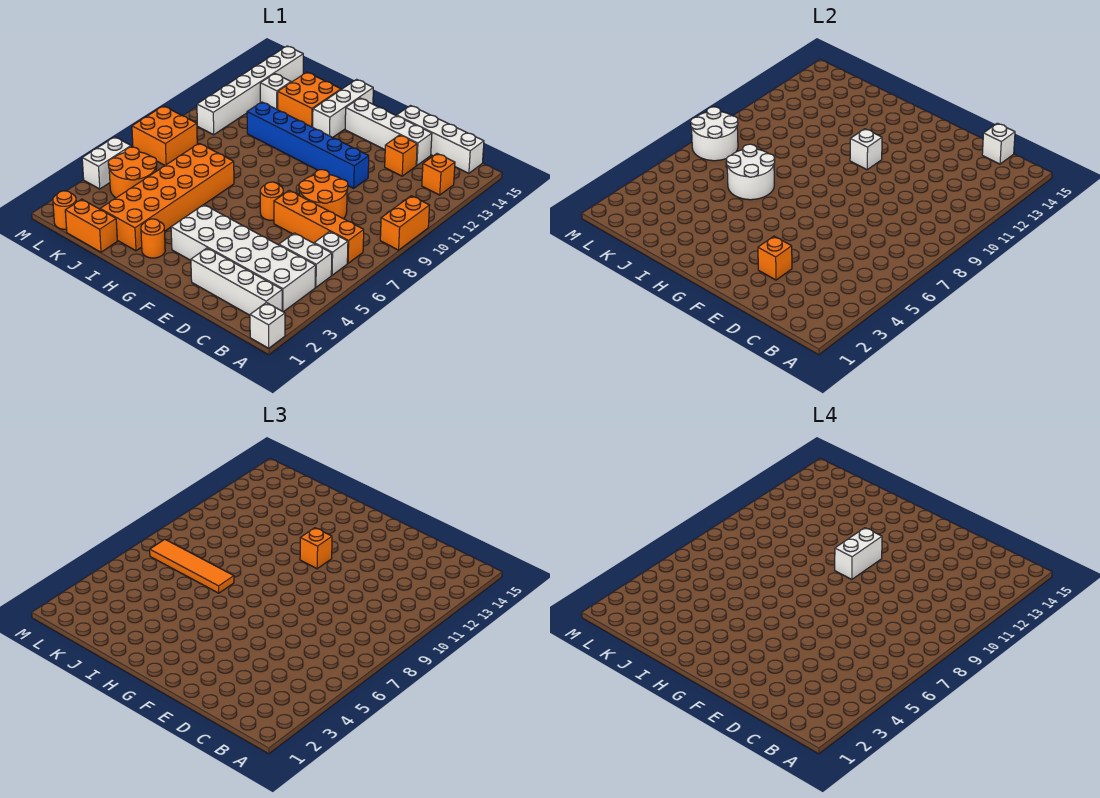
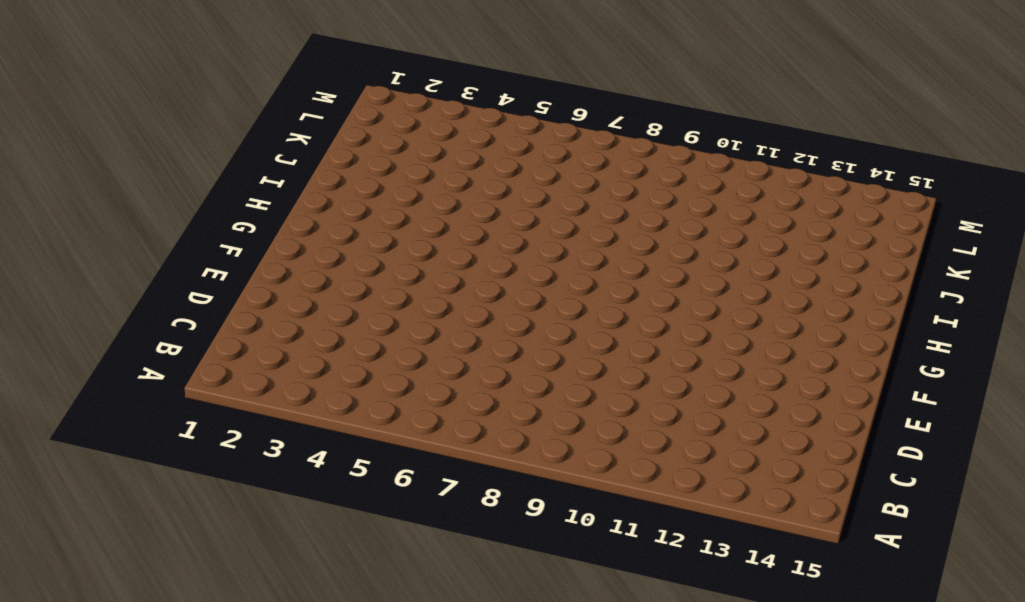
none -> white brick A1 level 1
none -> orange brick A9:A10 level 1
none -> white brick B2:E2 level 1
none -> white brick B3:G4 level 1

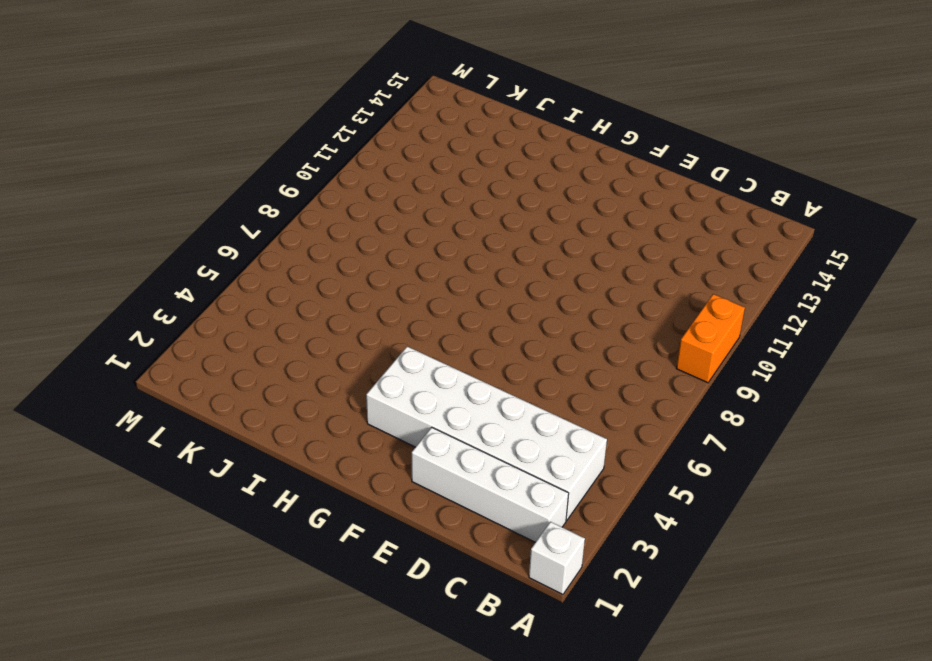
none -> white brick B5:C5 level 1
none -> white brick B6 level 1
none -> orange brick B7:E7 level 1
none -> orange brick B13 level 1

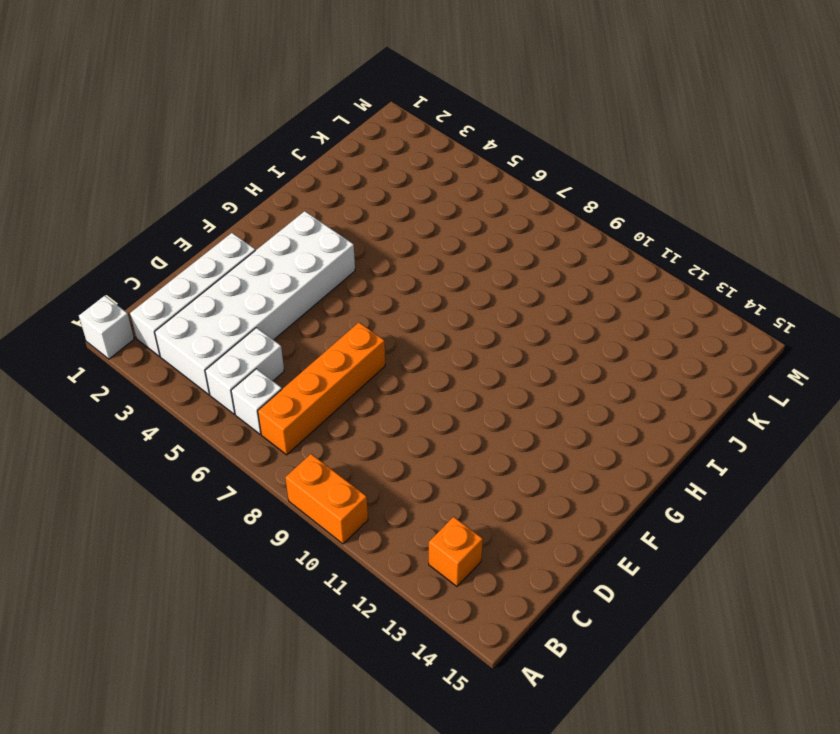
none -> white brick B15:E15 level 1
none -> orange round brick D8:E9 level 1
none -> orange brick D13 level 1
none -> white brick D14:G14 level 1

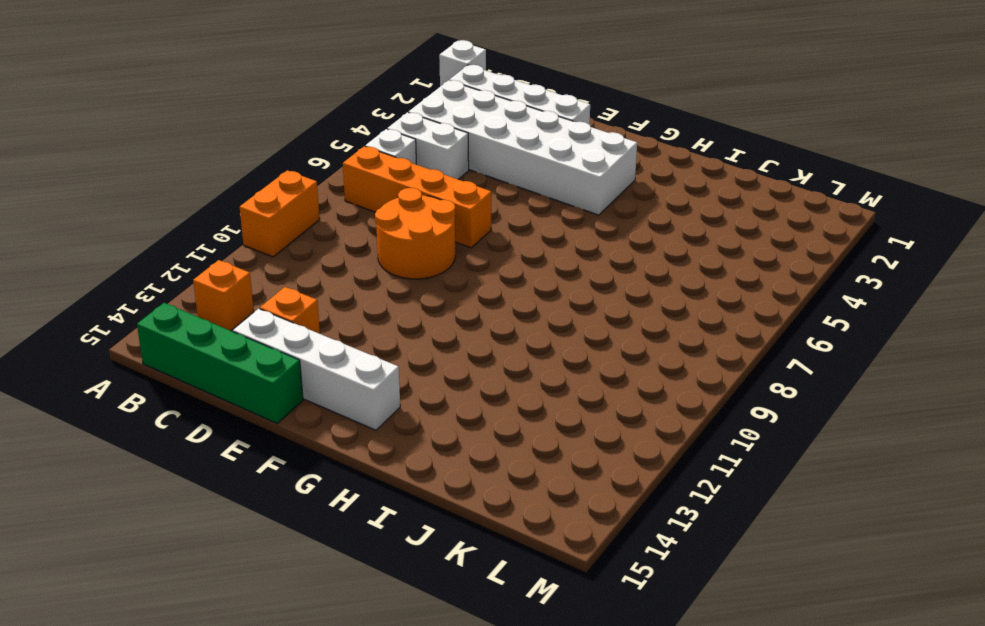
green brick B15:E15 level 1 -> white brick B15:E15 level 1
none -> blue brick E11:J11 level 1
none -> orange round brick F7 level 1
none -> orange round brick H2 level 1
none -> white brick H13:H15 level 1

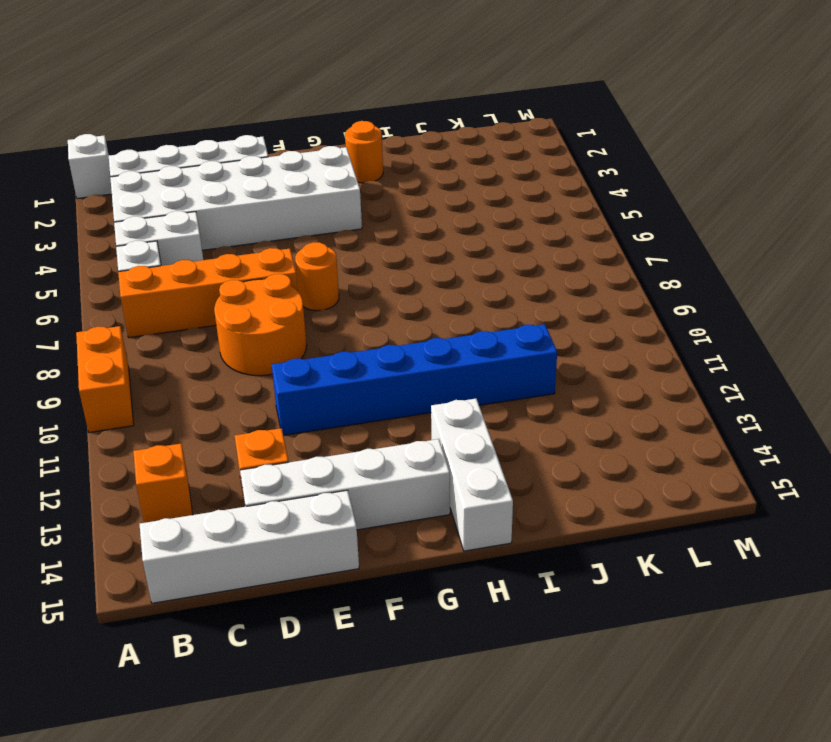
none -> orange brick I2:J7 level 1
none -> orange brick I13:J14 level 1
none -> orange brick J1:K1 level 1
none -> orange round brick K4:L5 level 1

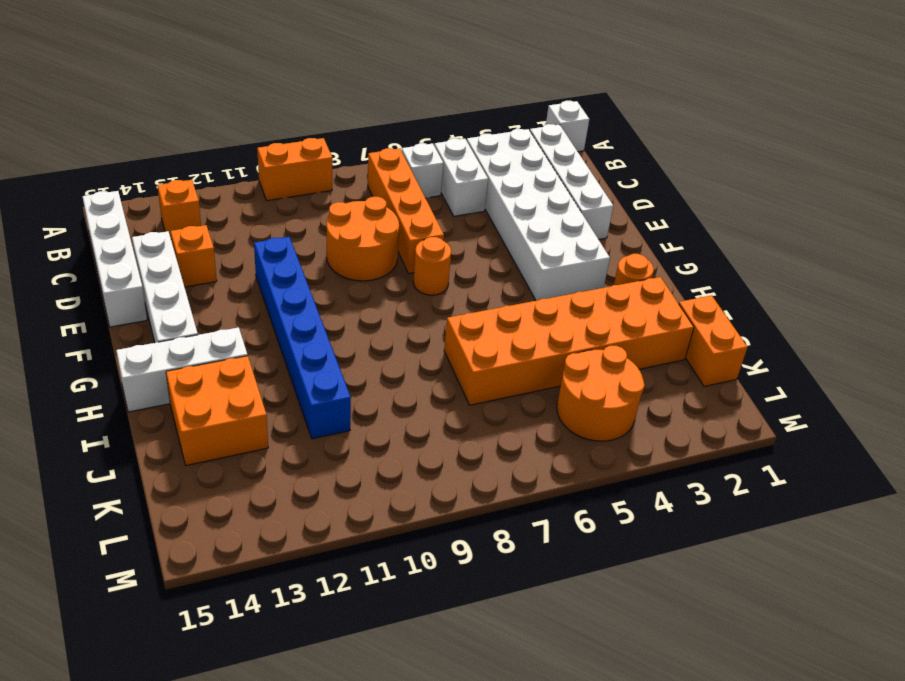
none -> white brick K13 level 1
none -> orange round brick L1 level 1
none -> orange brick L7:M8 level 1
none -> white brick L10:L15 level 1

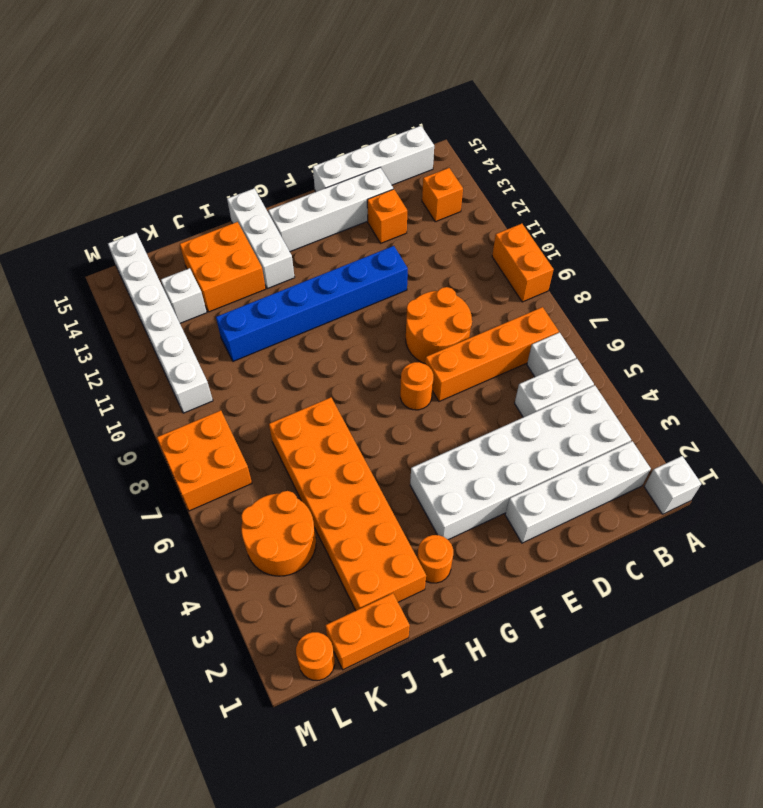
none -> white brick M4:M5 level 1
none -> white brick C15 level 2
none -> orange brick E3 level 2
none -> white brick G11 level 2

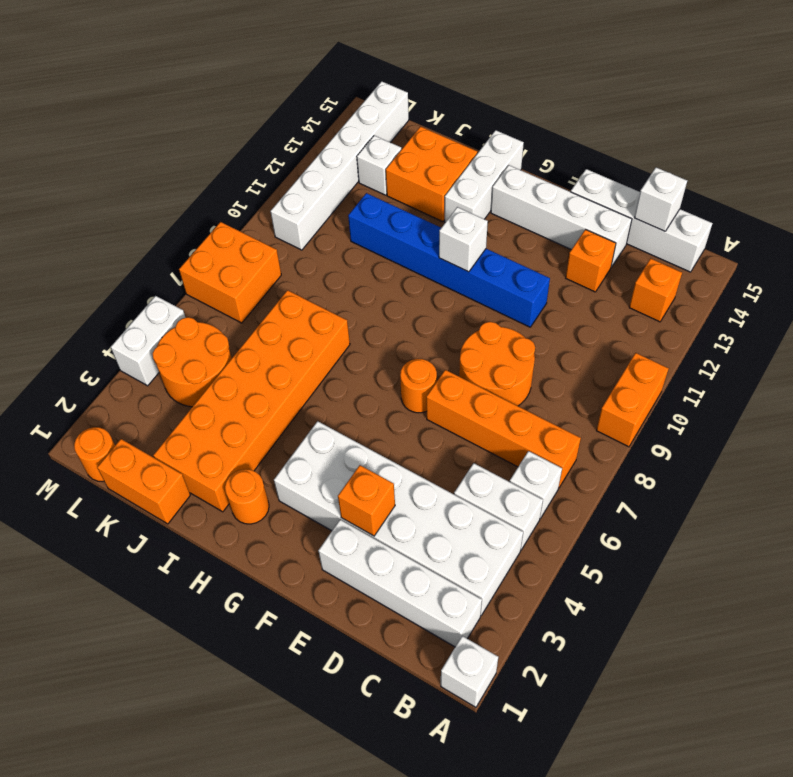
none -> white round brick I6:J7 level 2
none -> white round brick L7:M8 level 2
none -> orange brick G11 level 3
none -> orange tile I7:L7 level 3

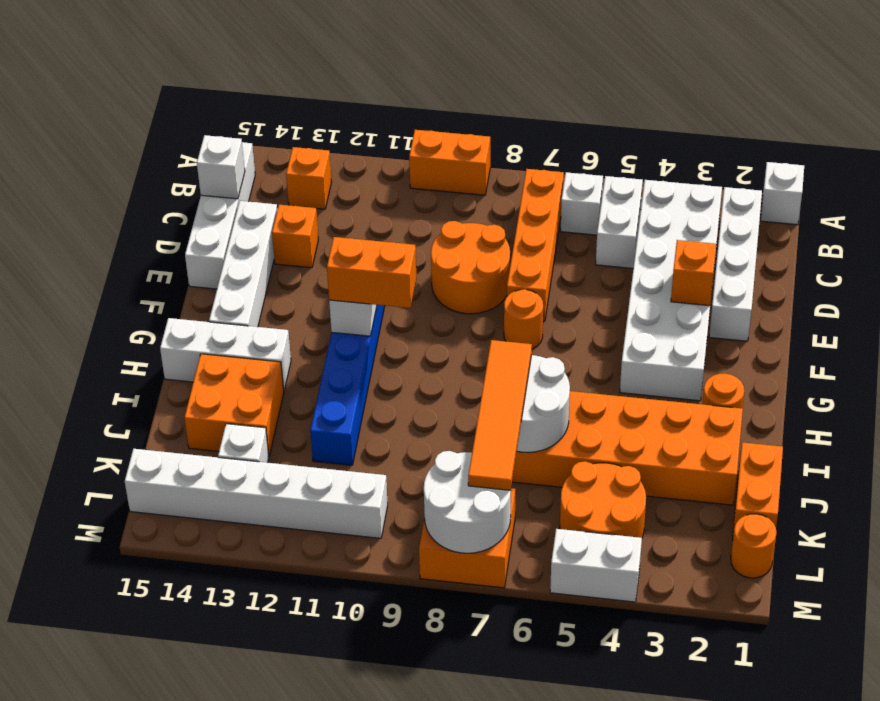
orange brick G10:G11 level 3 -> orange brick G11 level 3
none -> white brick G10:G11 level 4

